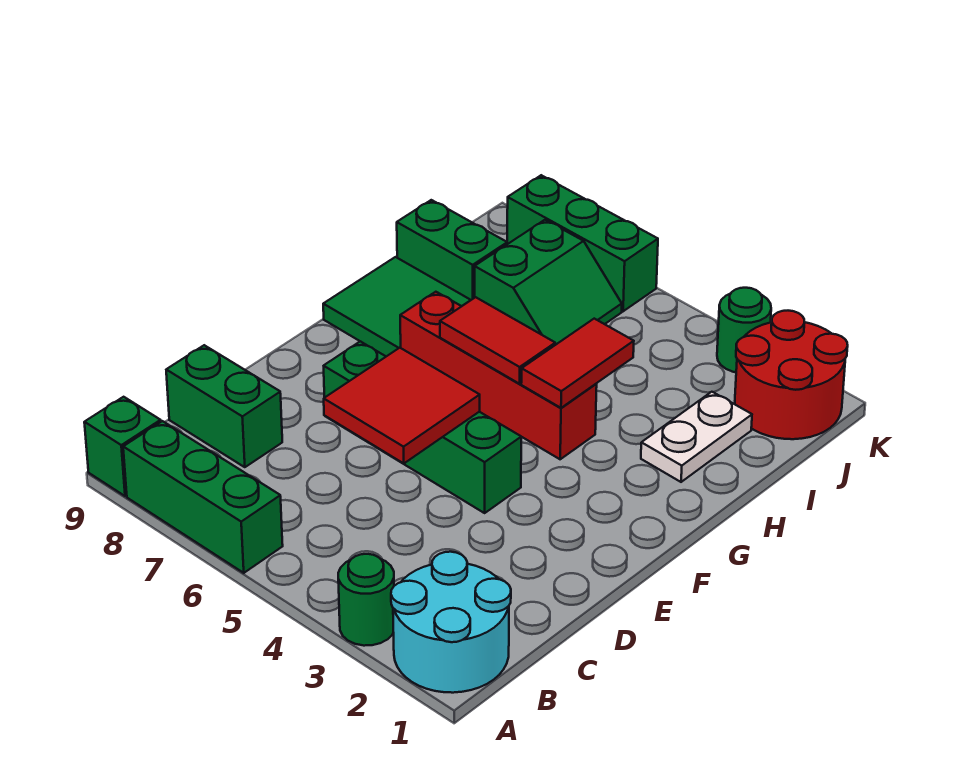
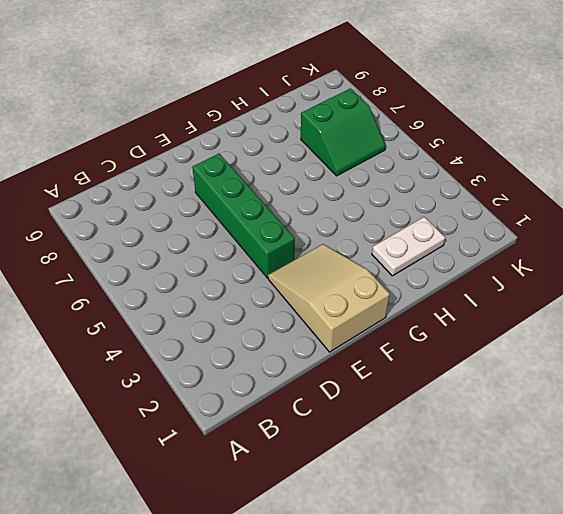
tan slope E1:F3 level 1 top 1 -> none
none -> cyan round brick A1:B2 level 1
none -> green round brick A3 level 1
none -> green brick A6:A8 level 1

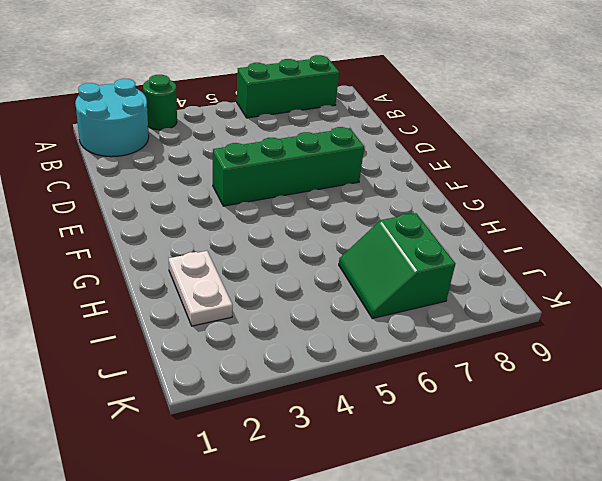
none -> green brick A9 level 1
none -> green brick C8:C9 level 1
none -> red brick G4:G7 level 1

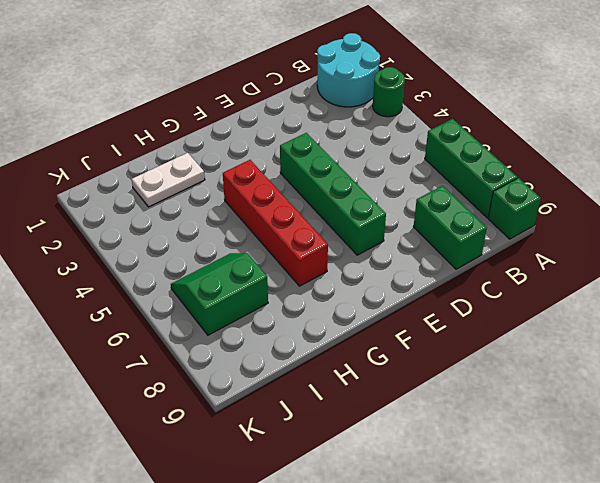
none -> green tile G8:H9 level 1
none -> green brick I8:I9 level 1
none -> red round brick J1:K2 level 1

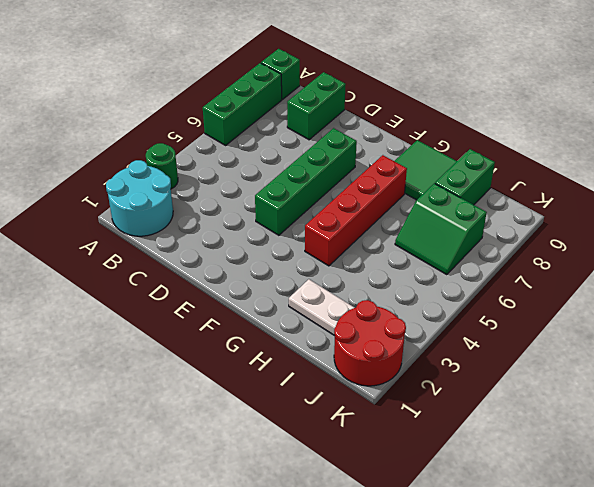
none -> green round brick K3 level 1
none -> green brick K6:K8 level 1
none -> red tile D5:E6 level 2

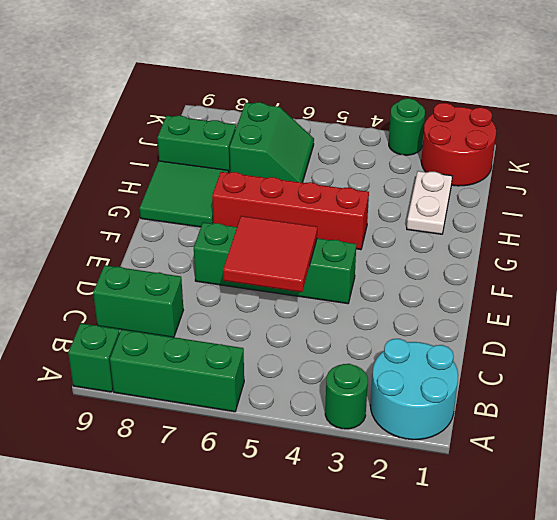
none -> green brick K6:K8 level 1
none -> red tile G4:H4 level 2
none -> red tile G5:G6 level 2

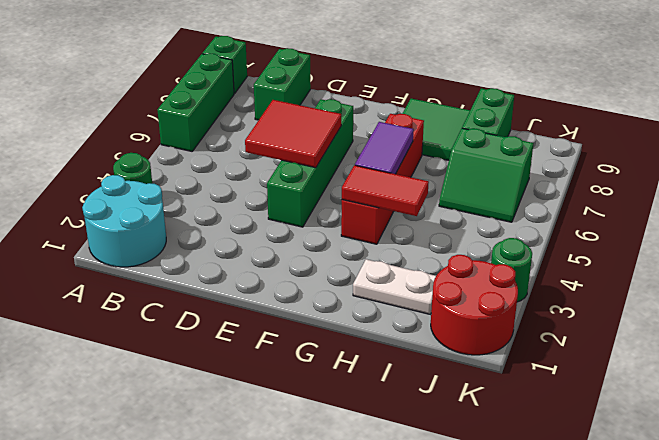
purple tile G5:G6 level 2 -> red tile G5:G6 level 2
none -> green brick K6:K8 level 1

